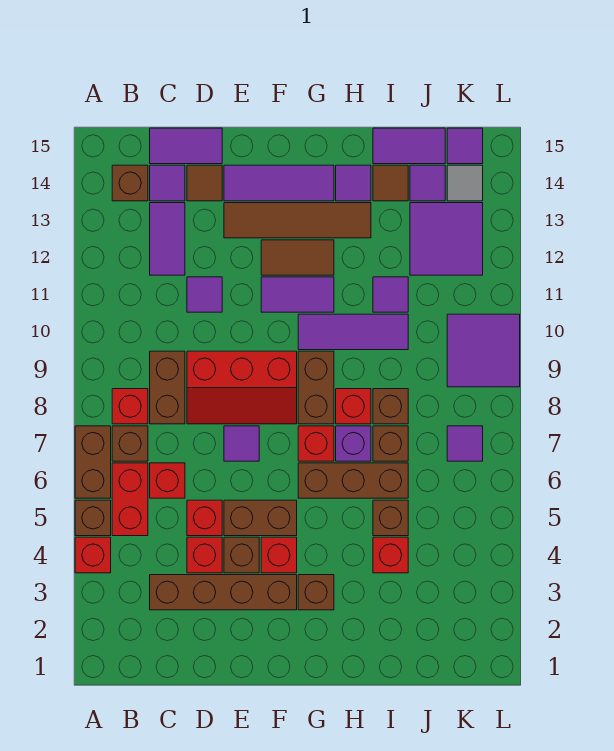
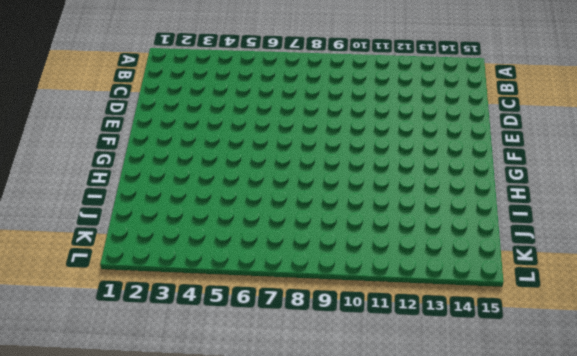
none -> red brick A4 level 1
none -> brown brick A5 level 1
none -> brown brick A6:A7 level 1
none -> red brick B5:B6 level 1

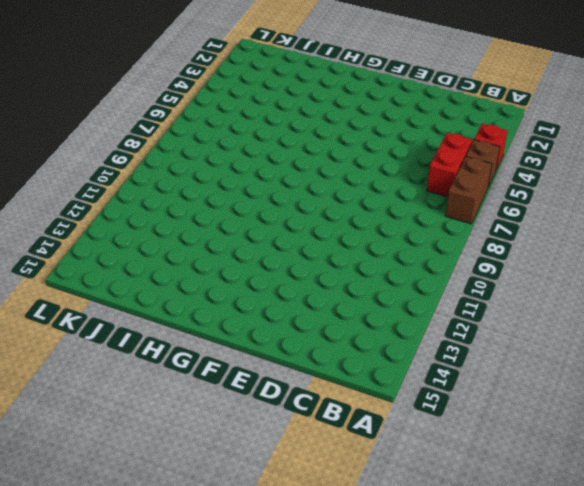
none -> brown brick B7 level 1
none -> red brick B8 level 1
none -> brown brick B14 level 1
none -> brown brick C3:F3 level 1

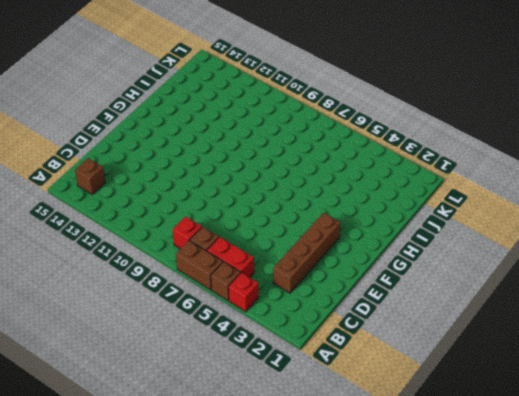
none -> red brick C6 level 1
none -> brown brick C8:C9 level 1
none -> purple tile C12:C13 level 1
none -> purple tile C14 level 1

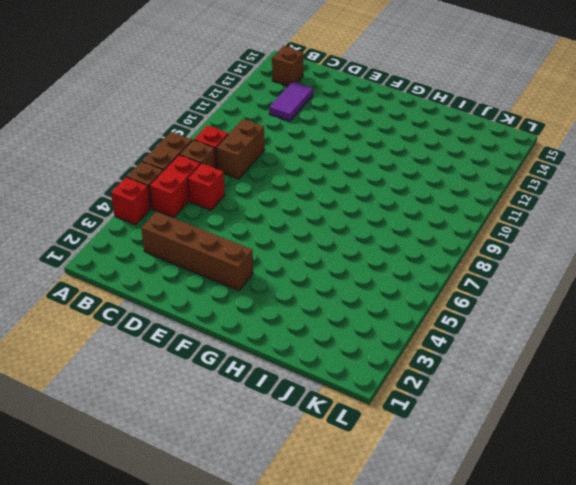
none -> purple tile C14 level 1
none -> purple tile C15:D15 level 1
none -> red brick D4 level 1
none -> red brick D5 level 1

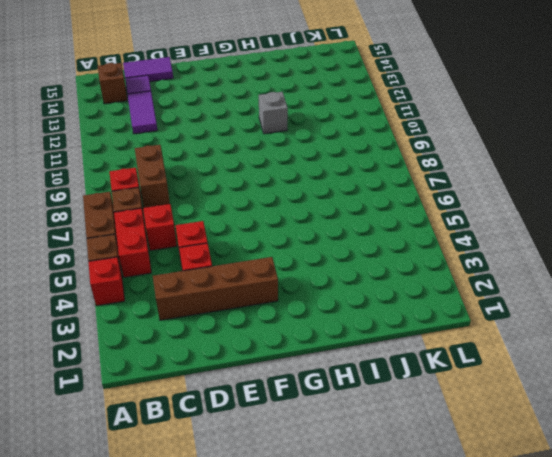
grey brick H11 level 1 -> none
none -> red slope D8:F9 level 1 top 9
none -> purple tile D11 level 1
none -> brown tile D14 level 1
none -> brown brick E4 level 1

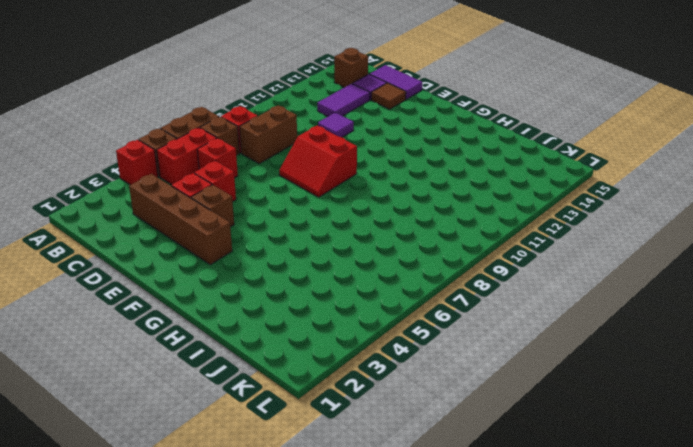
red slope E8:F9 level 1 top 9 -> red slope D8:F9 level 1 top 9
none -> brown brick E5:F5 level 1
none -> purple tile E7 level 1
none -> brown tile E13:H13 level 1
none -> purple tile E14:G14 level 1

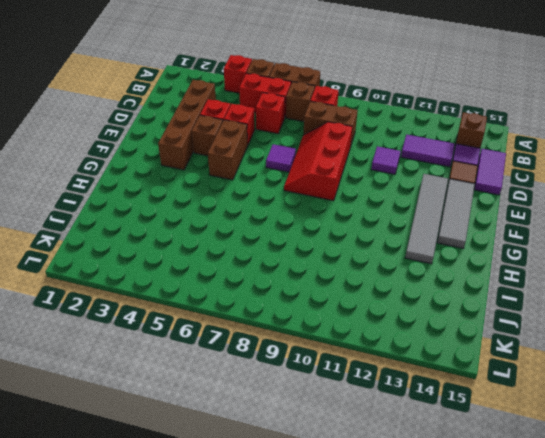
grey tile E13:H13 level 1 -> brown tile E13:H13 level 1
grey tile E14:G14 level 1 -> purple tile E14:G14 level 1
none -> red brick F4 level 1
none -> purple tile F11:G11 level 1
none -> brown tile F12:G12 level 1
none -> brown brick G3 level 1

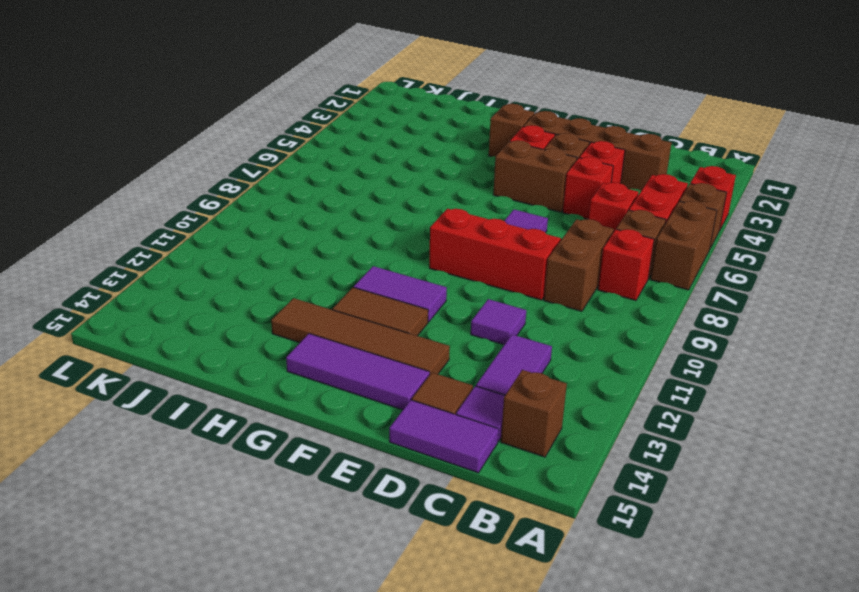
none -> brown brick G6:I6 level 1
none -> red brick G7 level 1
none -> brown brick G8:G9 level 1
none -> purple tile G10:I10 level 1

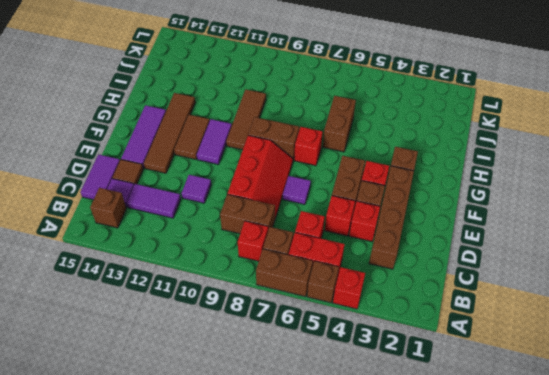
brown tile G10:I10 level 1 -> purple tile G10:I10 level 1
brown brick H6:I6 level 1 -> brown brick G6:I6 level 1
none -> purple brick H7 level 1
none -> red brick H8 level 1
none -> purple tile H14 level 1
none -> red brick I4 level 1

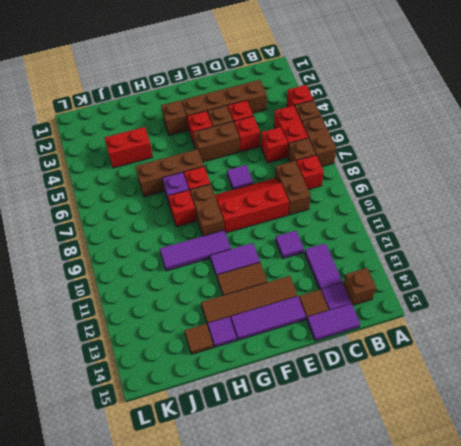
red brick I4:J4 level 1 -> red brick I4 level 1
none -> brown brick I5 level 1
none -> brown brick I7 level 1
none -> brown brick I8 level 1
none -> purple tile I11 level 1

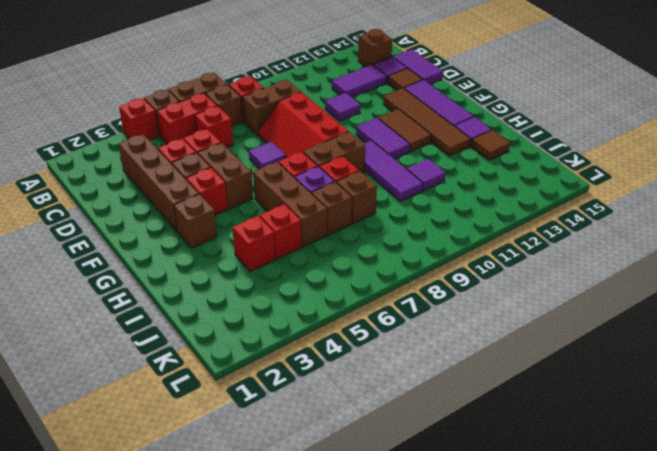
red brick I5 level 1 -> brown brick I5 level 1
none -> purple tile I15:J15 level 1
none -> purple tile J12:K13 level 1
none -> purple tile J14 level 1
none -> purple tile K7 level 1

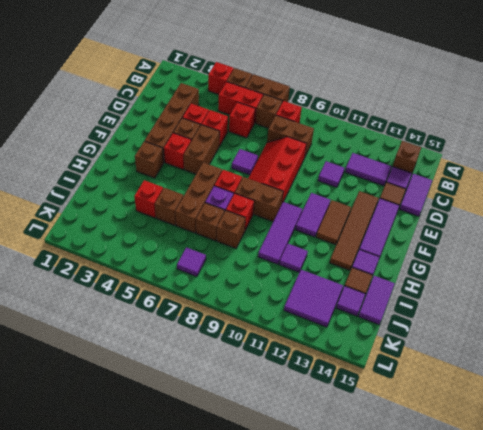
none -> purple tile K9:L10 level 1
none -> grey tile K14 level 1
none -> purple tile K15 level 1

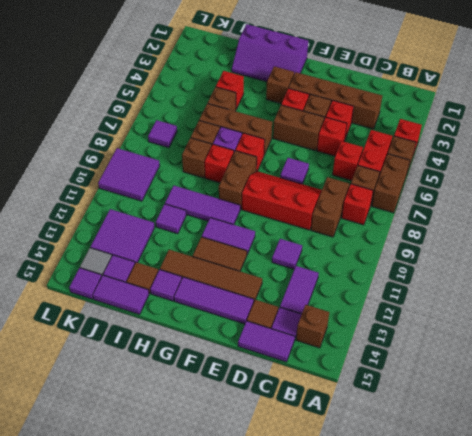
purple slope G1:I2 level 1 top 1 -> none

